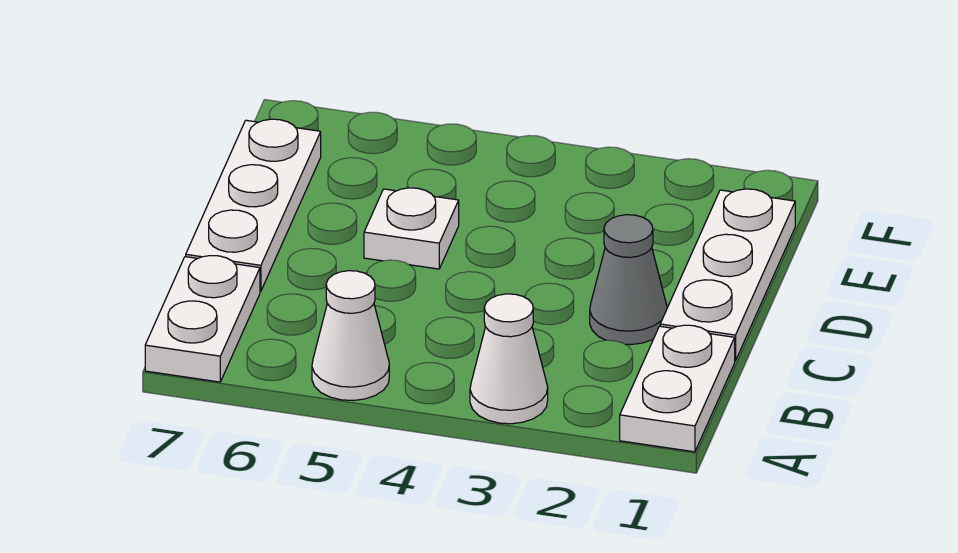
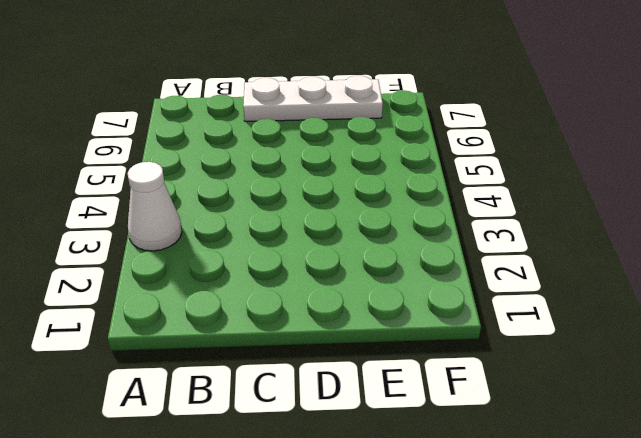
none -> white plate A1:B1 level 1
none -> white cone A5 level 1

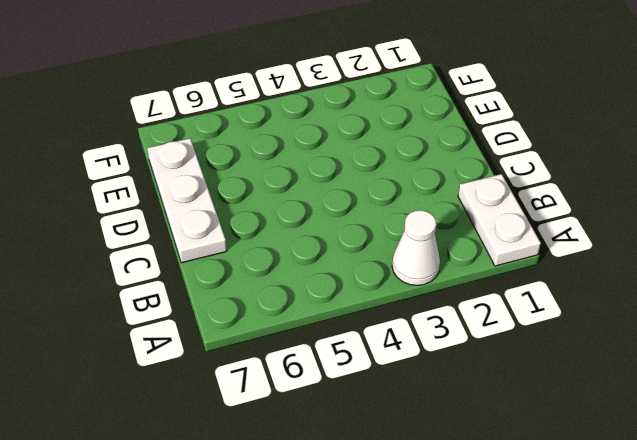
none -> white cone A5 level 1
none -> white plate A7:B7 level 1

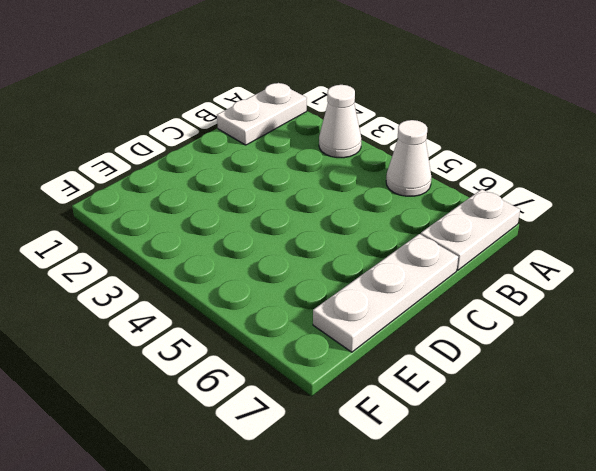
none -> white plate C1:E1 level 1
none -> grey cone C2 level 1

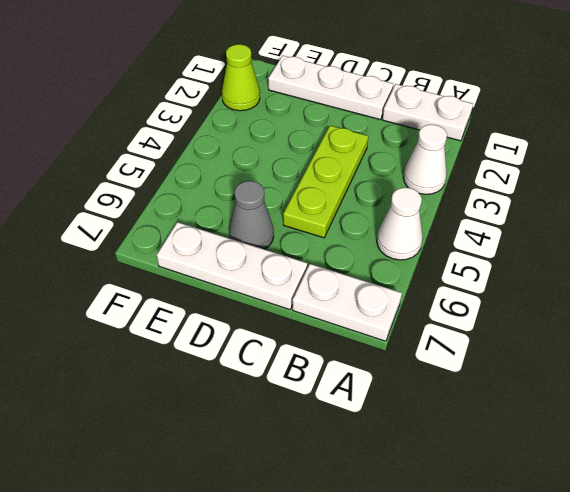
lime plate C3:C5 level 1 -> none
grey cone D6 level 1 -> grey cone C2 level 1
lime cone F2 level 1 -> none
none -> white plate D5 level 1

